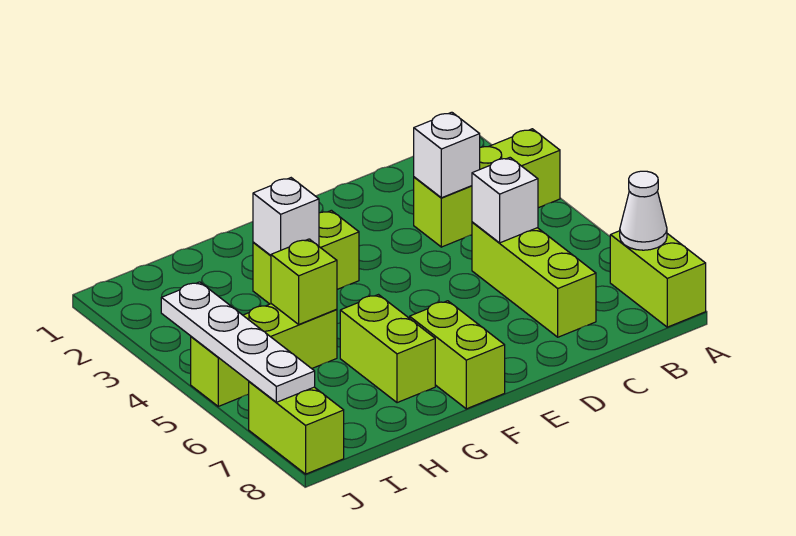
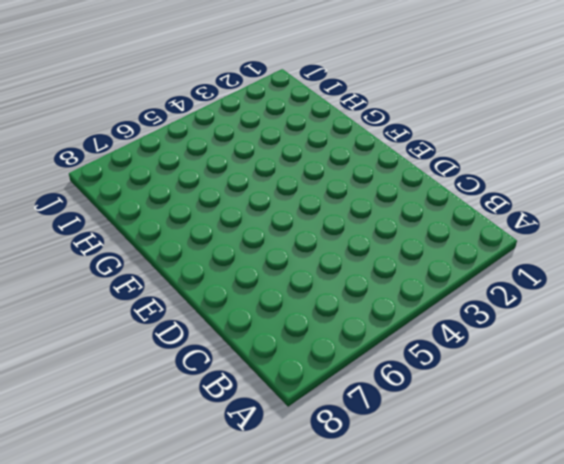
none -> lime brick A3:C3 level 1
none -> lime brick A7:A8 level 1
none -> lime brick C5:C7 level 1

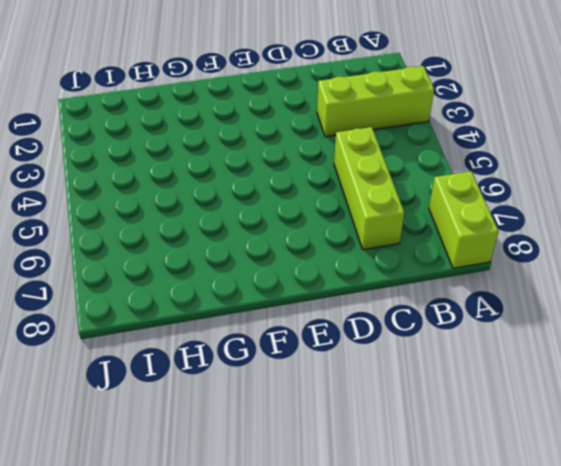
none -> lime brick F3:G3 level 1
none -> lime brick F7:F8 level 1
none -> lime brick G6:G7 level 1

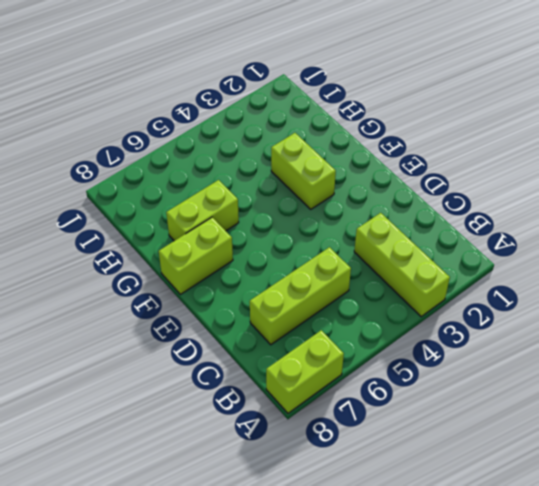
none -> lime brick H5:J5 level 1
none -> lime brick J7:J8 level 1
none -> white cone A7 level 2

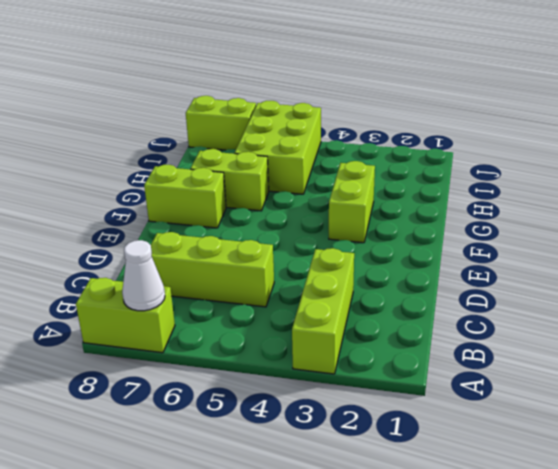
lime brick H5:J6 level 1 -> lime brick H5:J5 level 1
none -> white brick C3 level 2
none -> white brick C5 level 2
none -> white brick G3 level 2

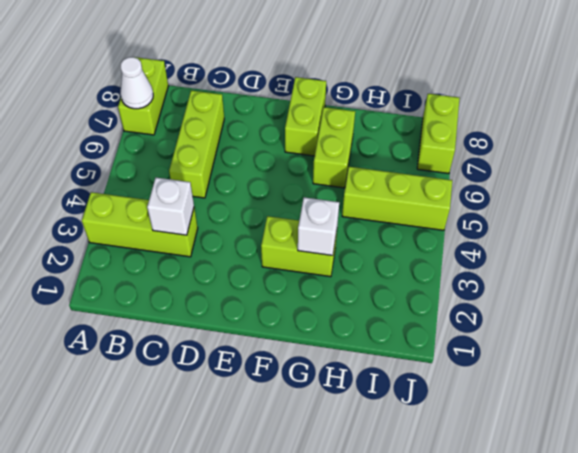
none -> white brick C5 level 2
none -> lime brick H5 level 2
none -> white plate J4:J7 level 2

